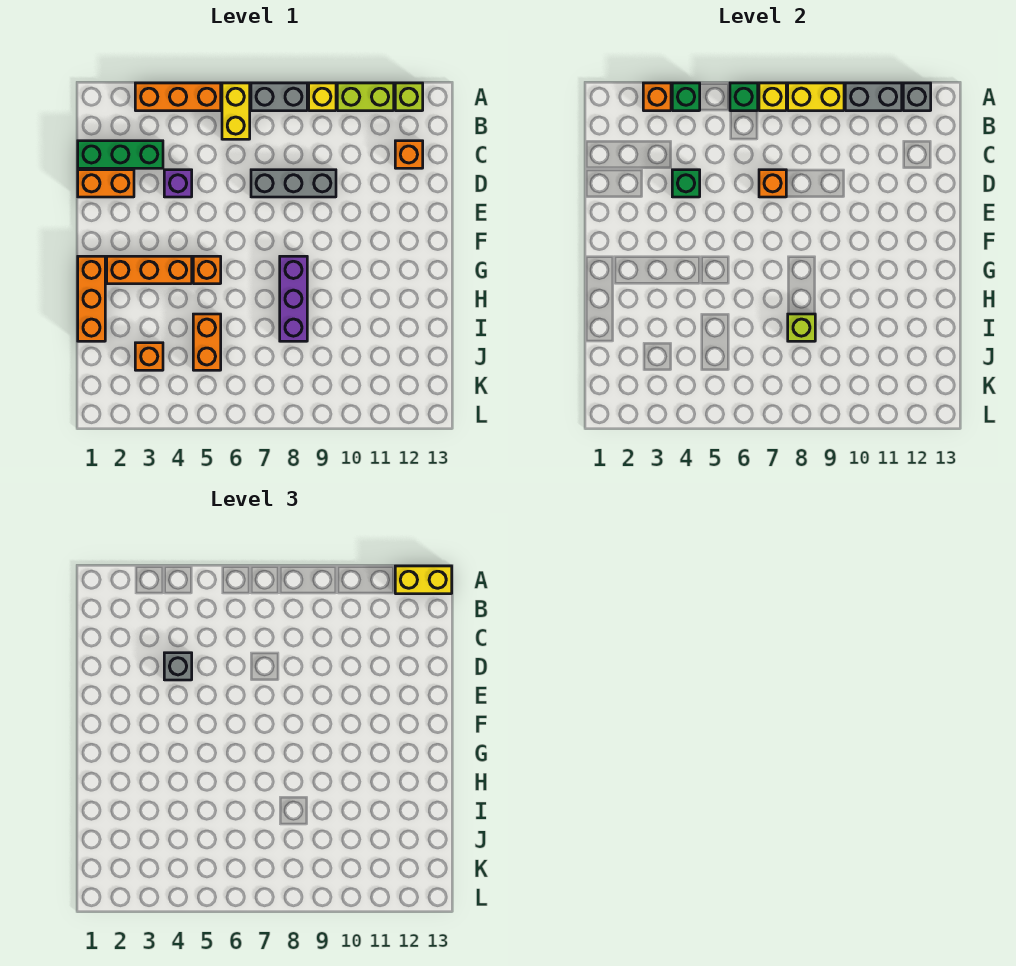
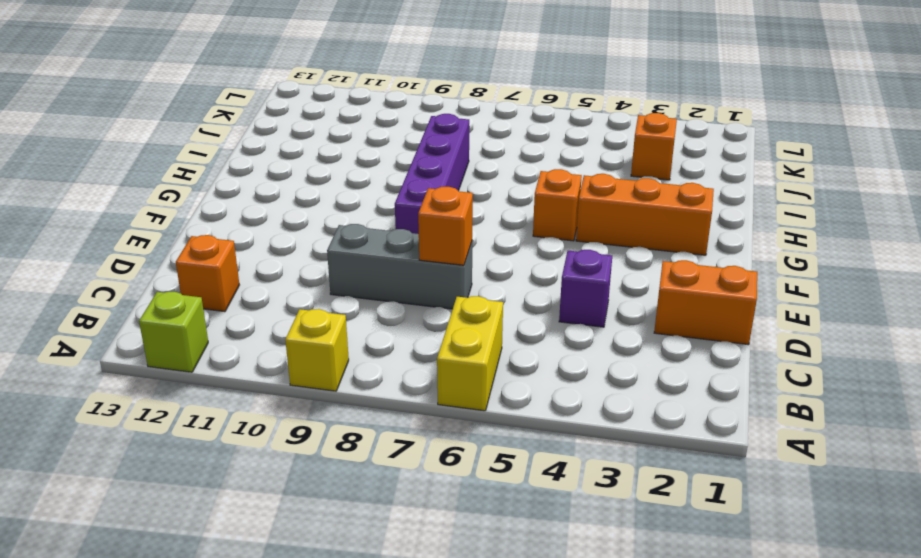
purple brick F8:I8 level 1 -> purple brick G8:I8 level 1
none -> orange brick A3:A5 level 1
none -> grey brick A7:A8 level 1
none -> lime brick A10:A11 level 1

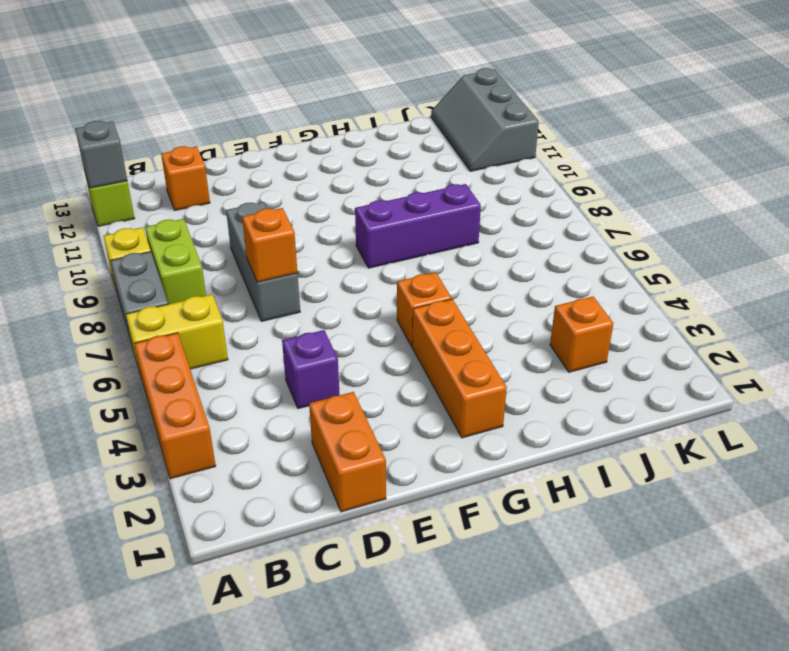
lime brick B8:B9 level 1 -> lime brick A10:A11 level 1
grey slope K11:L13 level 1 top L -> none
none -> green brick C1:C3 level 1
none -> orange brick G1:I1 level 1
none -> orange brick I5:J5 level 1

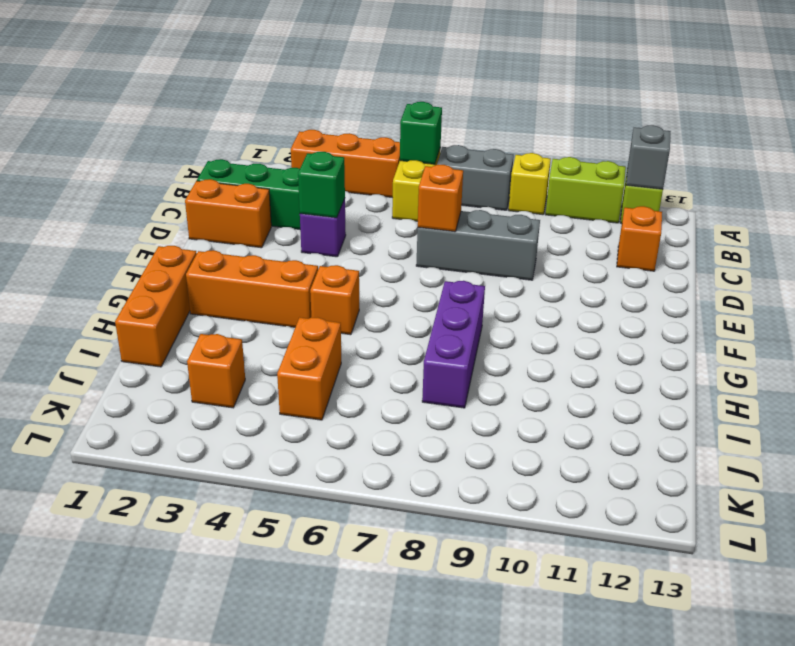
none -> orange brick A3 level 2
none -> green brick A4 level 2
none -> yellow brick A7 level 2

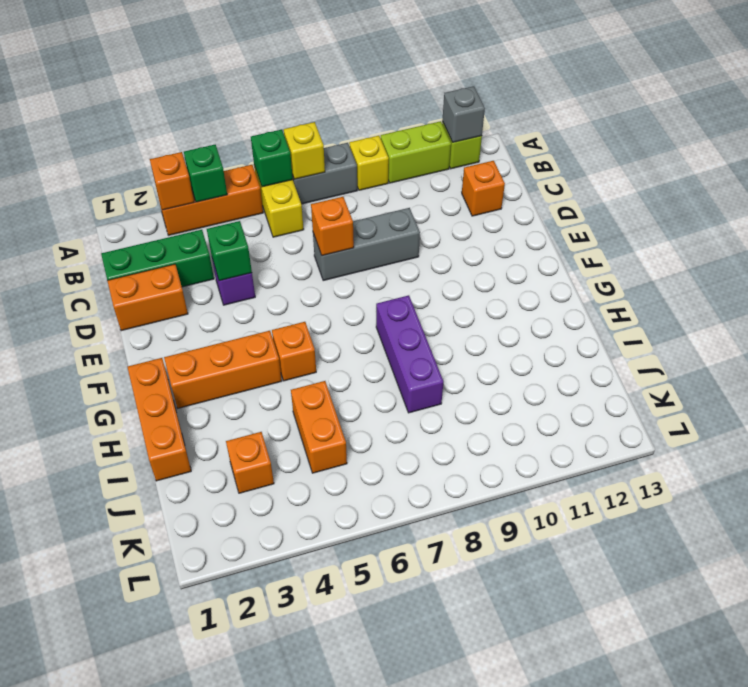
none -> yellow brick A8:A9 level 2
none -> grey brick A10:A11 level 2
none -> lime brick I8 level 2

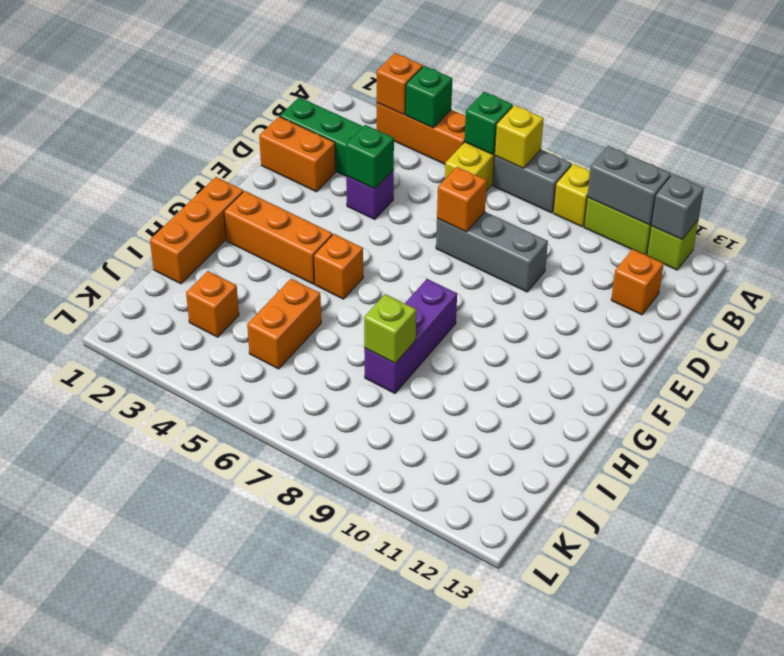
none -> yellow brick A8:A9 level 2
none -> yellow brick A12:A13 level 3
none -> grey brick D4 level 3

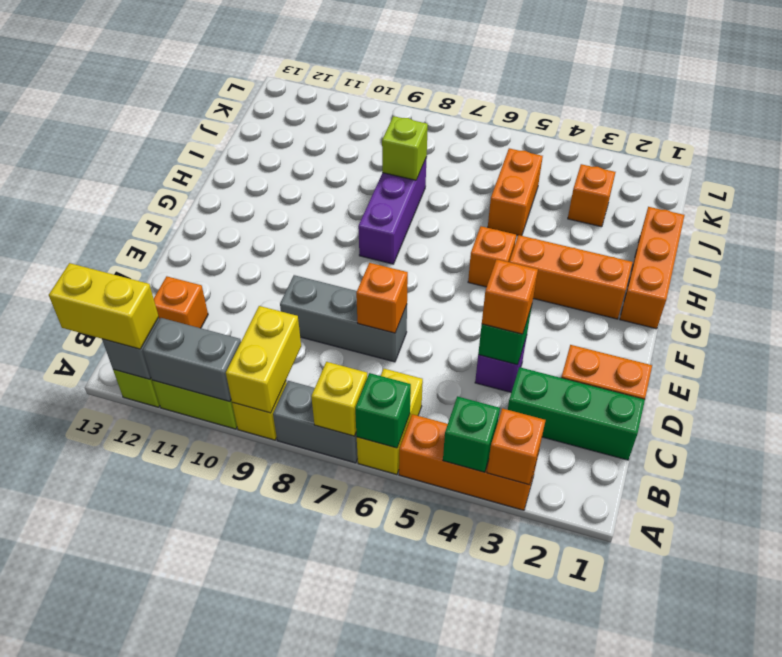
yellow brick A9:B9 level 2 -> yellow brick A8:A9 level 2
orange brick D4 level 3 -> grey brick D4 level 3

